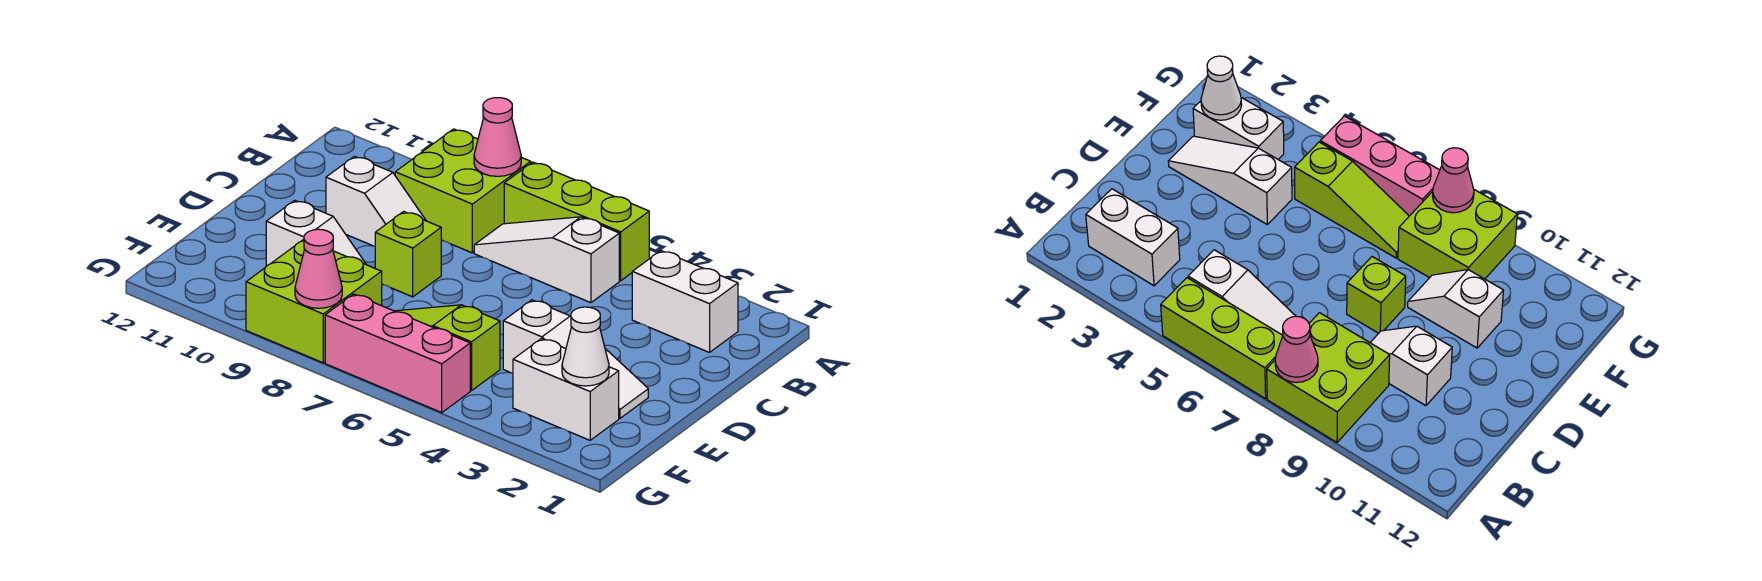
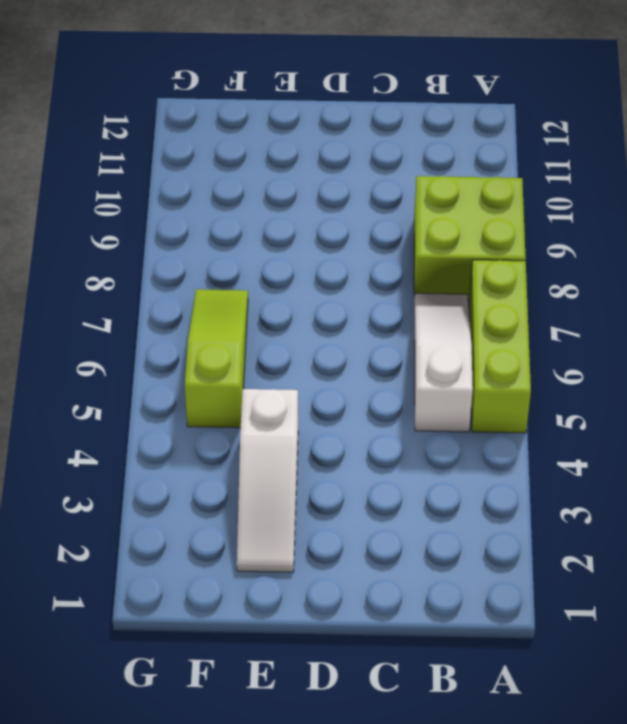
none -> white brick B2:B3 level 1
none -> white slope C9:C10 level 1 top 10
none -> lime brick D8 level 1

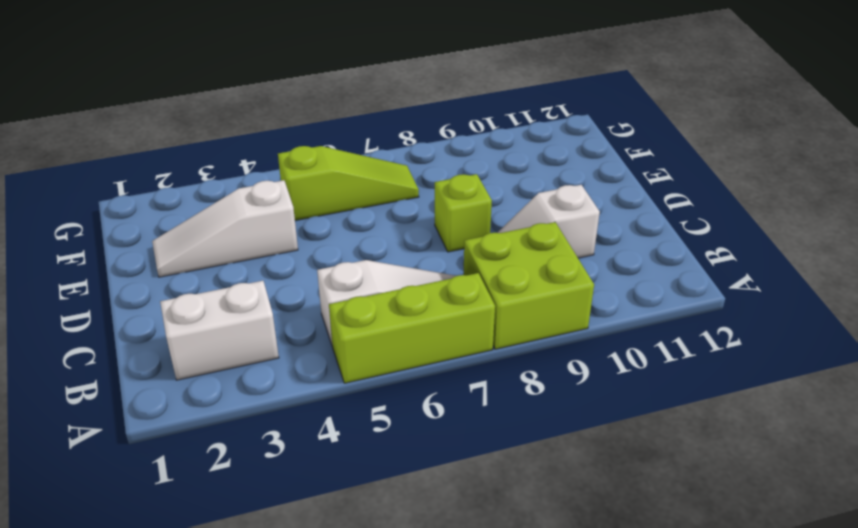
none -> white slope E9:E10 level 1 top 10
none -> white brick F2:F3 level 1
none -> lime brick F8:G9 level 1

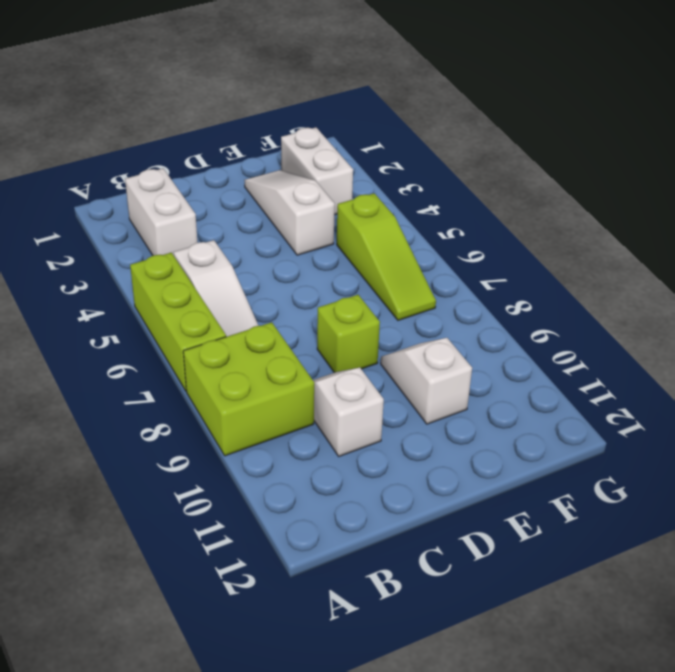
none -> lime brick F8:G9 level 1
none -> pink brick G5:G7 level 1
none -> pink cone A8 level 2

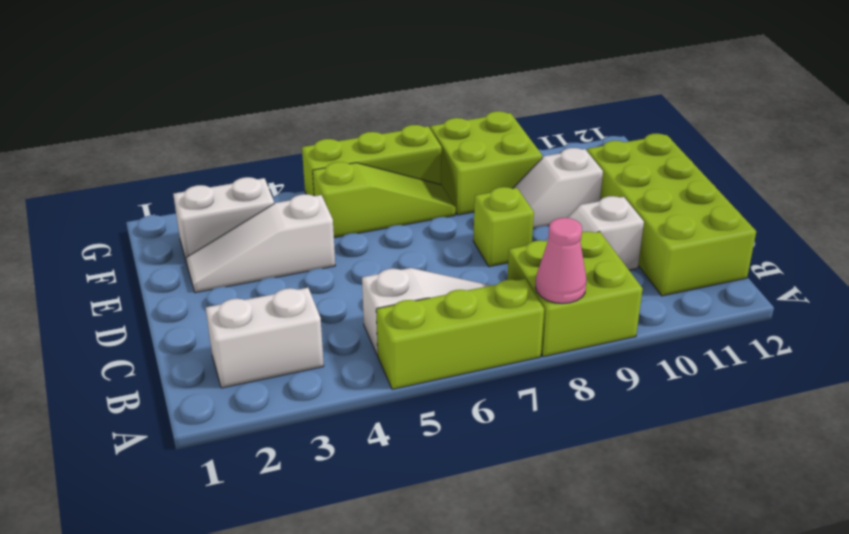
lime brick B11:E12 level 1 -> none
lime brick G5:G7 level 1 -> pink brick G5:G7 level 1
none -> white cone F2 level 2
none -> pink cone G8 level 2

